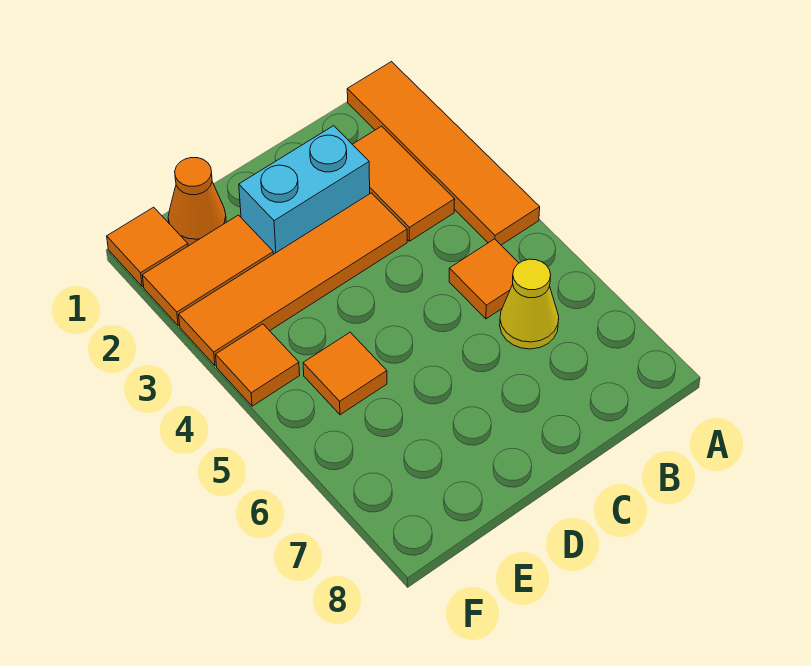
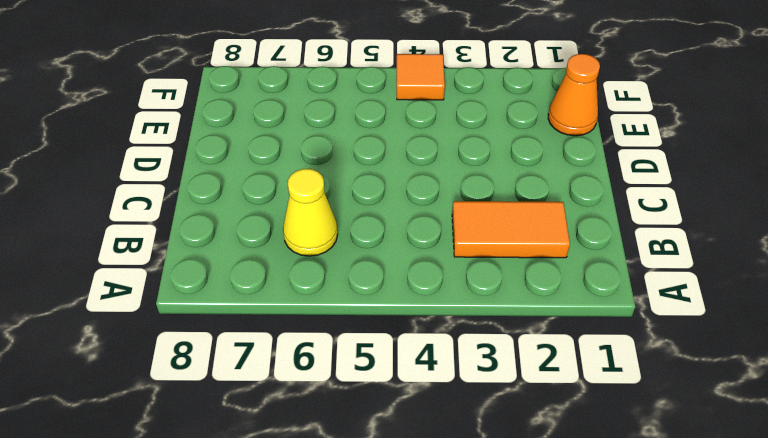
none -> orange tile A1:A4 level 1
none -> orange tile B5 level 1

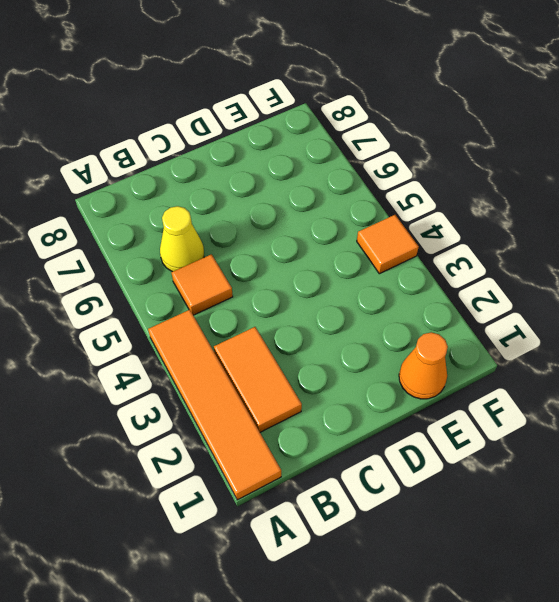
none -> cyan brick C2:D2 level 1
none -> orange tile C3:F3 level 1

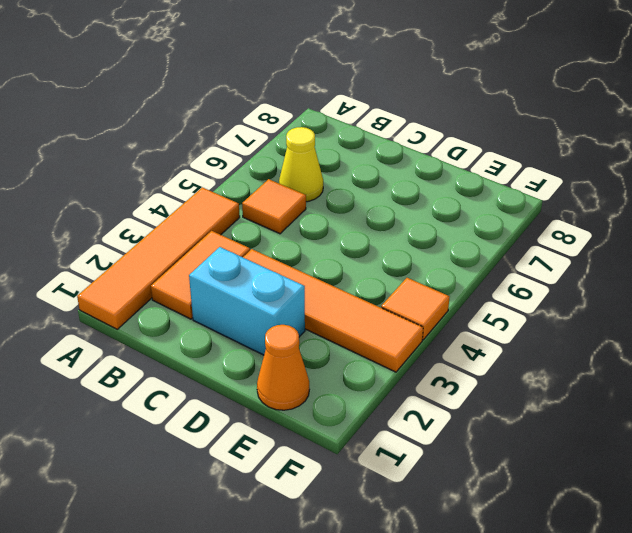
none -> orange tile E2:F2 level 1
none -> orange tile E5 level 1

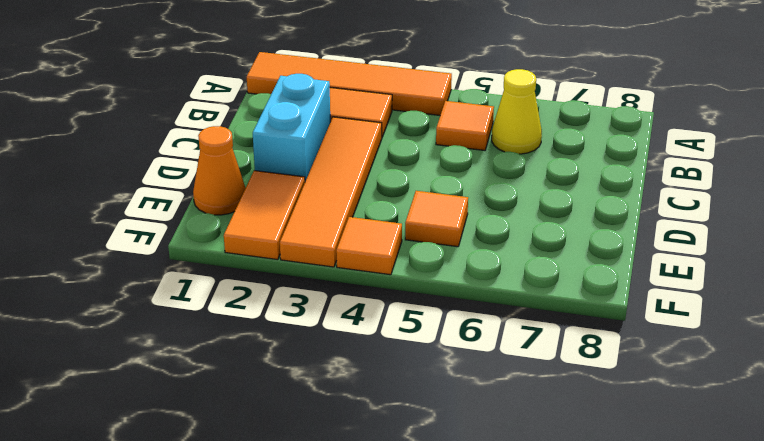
none -> orange tile F1 level 1

